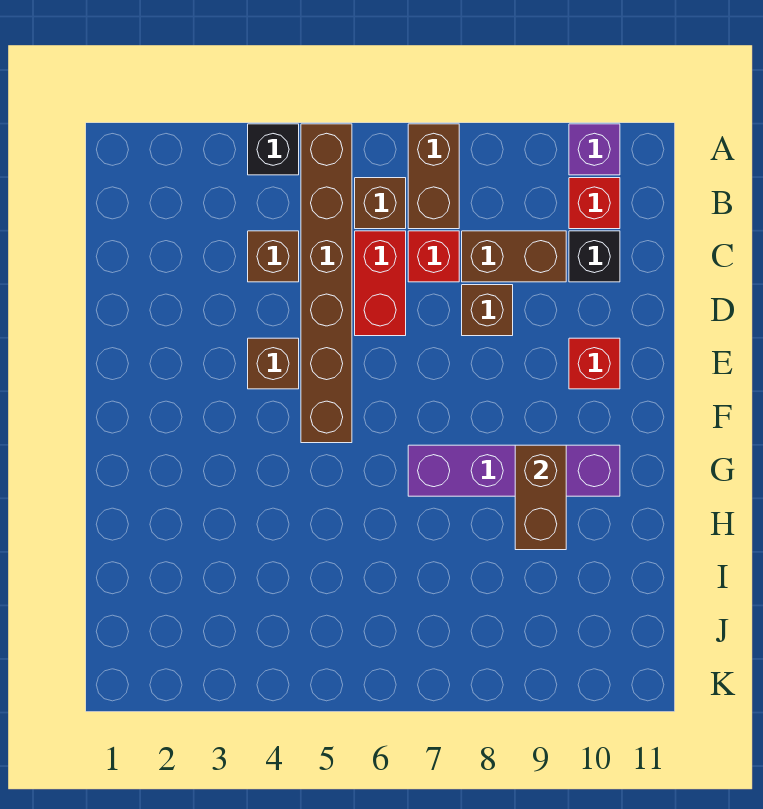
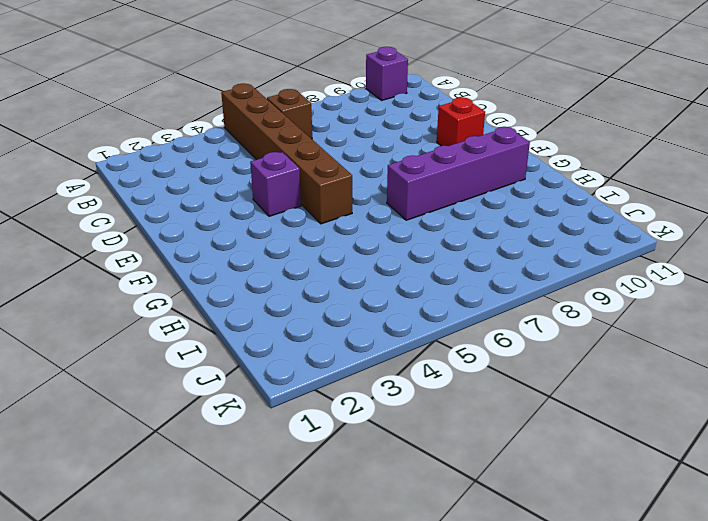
purple brick E4 level 1 -> brown brick E4 level 1
none -> black brick A4 level 1
none -> brown brick A7:B7 level 1
none -> red brick B10 level 1

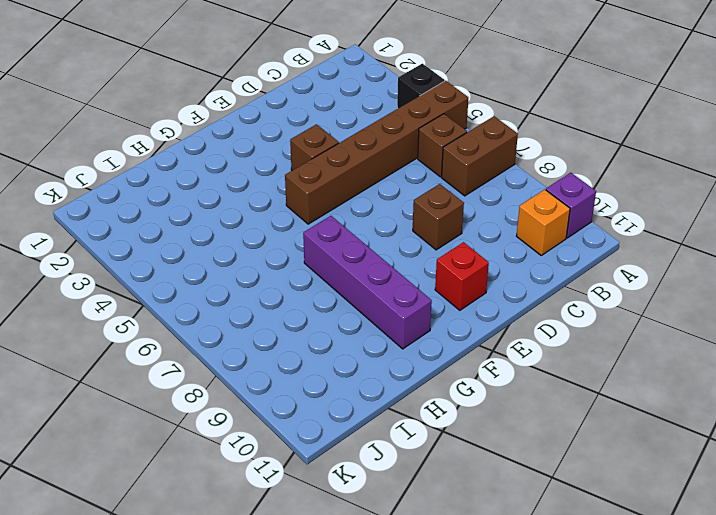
orange brick B10 level 1 -> red brick B10 level 1
none -> brown brick C4 level 1
none -> red brick C6:D6 level 1
none -> red brick C7 level 1

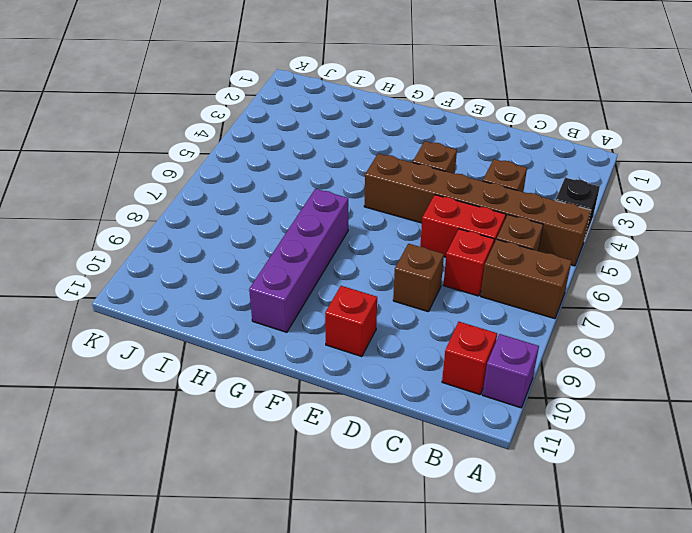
none -> brown brick C8:C9 level 1
none -> black brick C10 level 1
none -> brown brick G9:H9 level 2

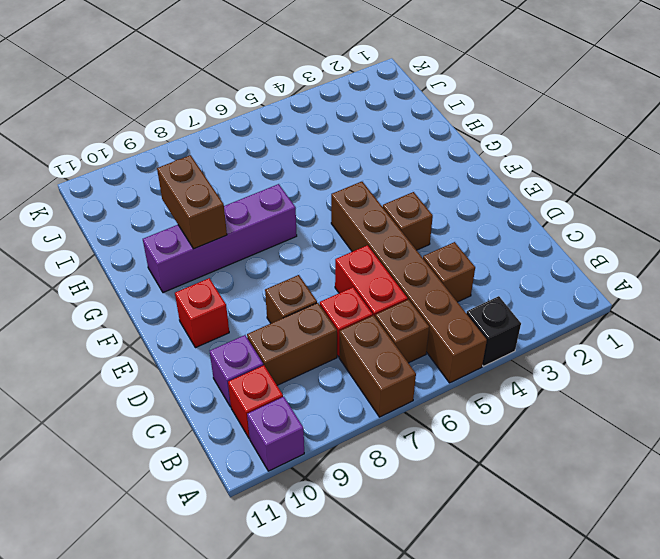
purple brick C10 level 1 -> black brick C10 level 1

